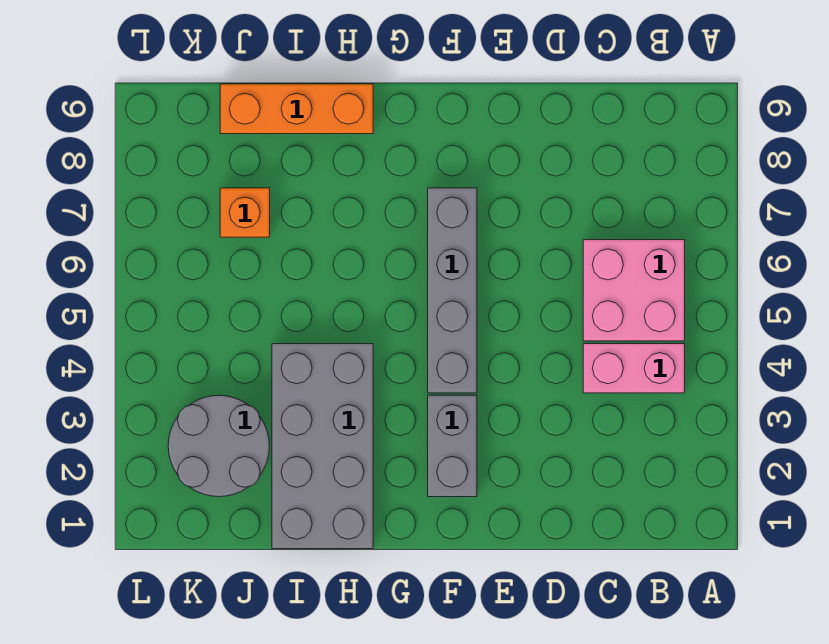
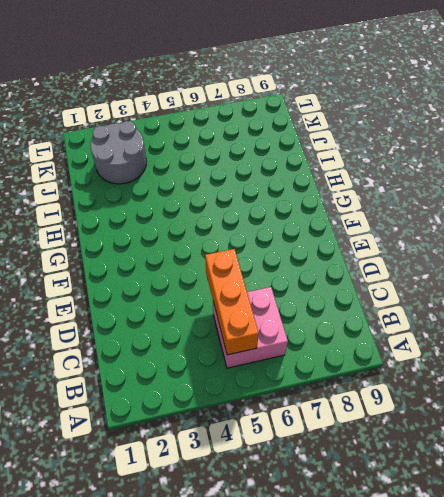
orange brick B5:D5 level 2 -> orange brick H9:J9 level 1
none -> pink brick B4:C4 level 1
none -> grey brick F2:F3 level 1

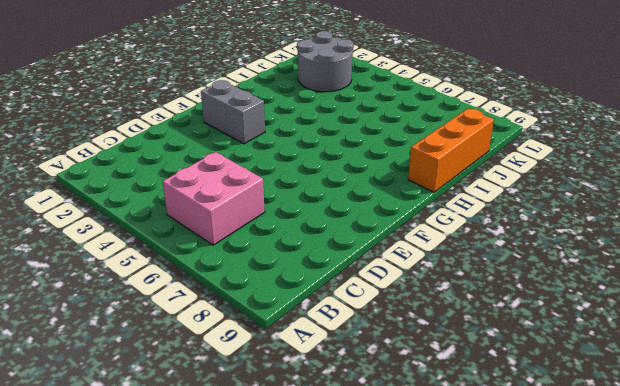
none -> pink brick B4:C4 level 1
none -> grey brick F4:F7 level 1

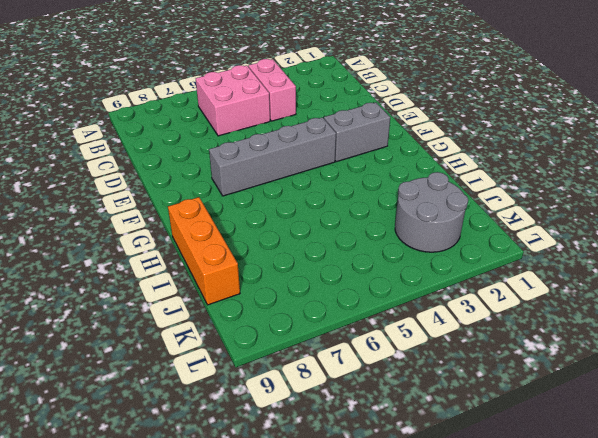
none -> grey brick H1:I4 level 1
none -> orange brick J7 level 1

